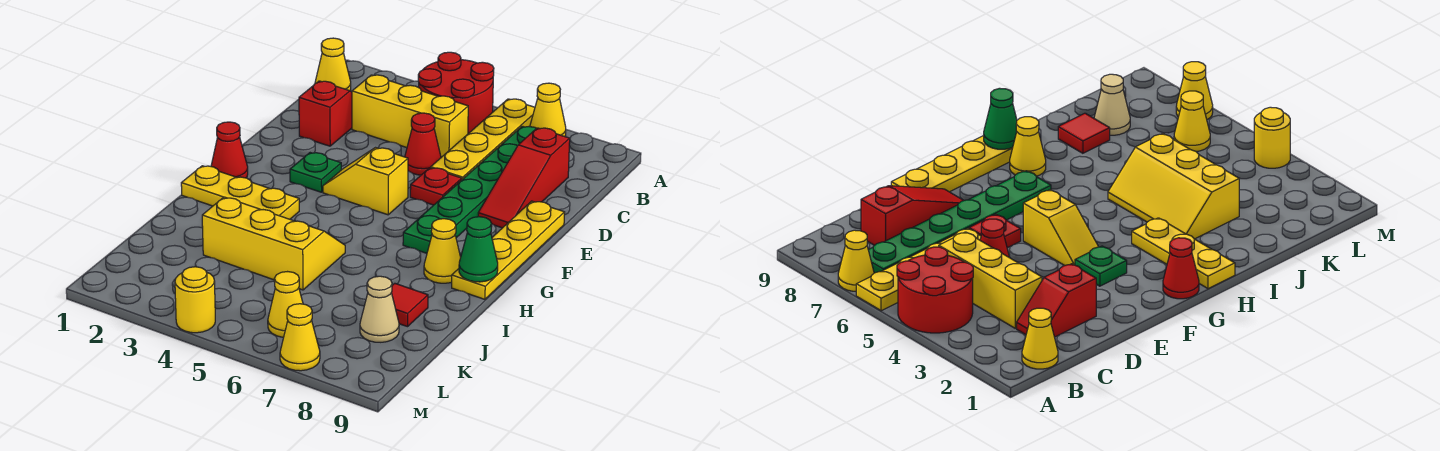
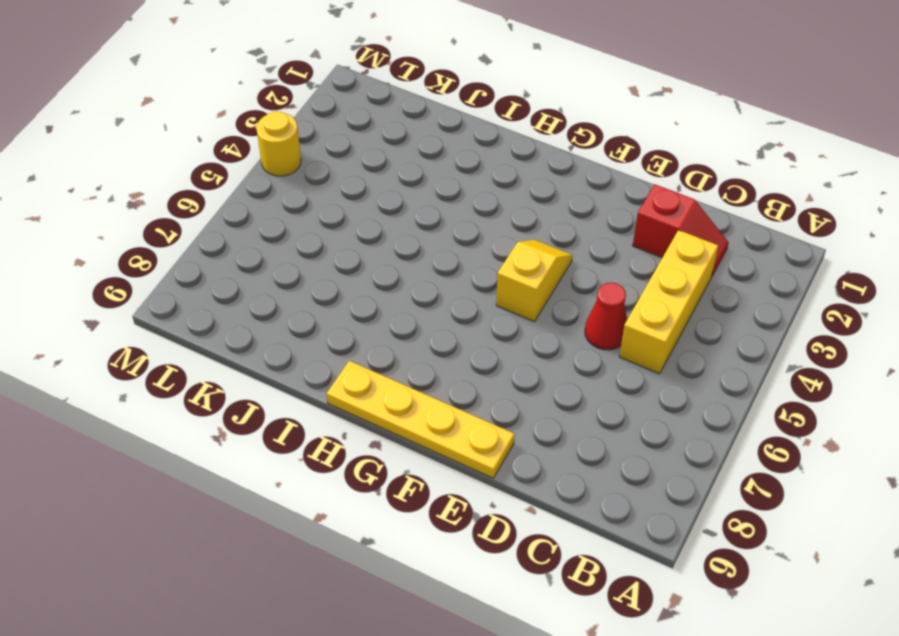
none -> red round brick A4:B5 level 1
none -> yellow plate A6:D6 level 1
none -> yellow cone A7 level 1

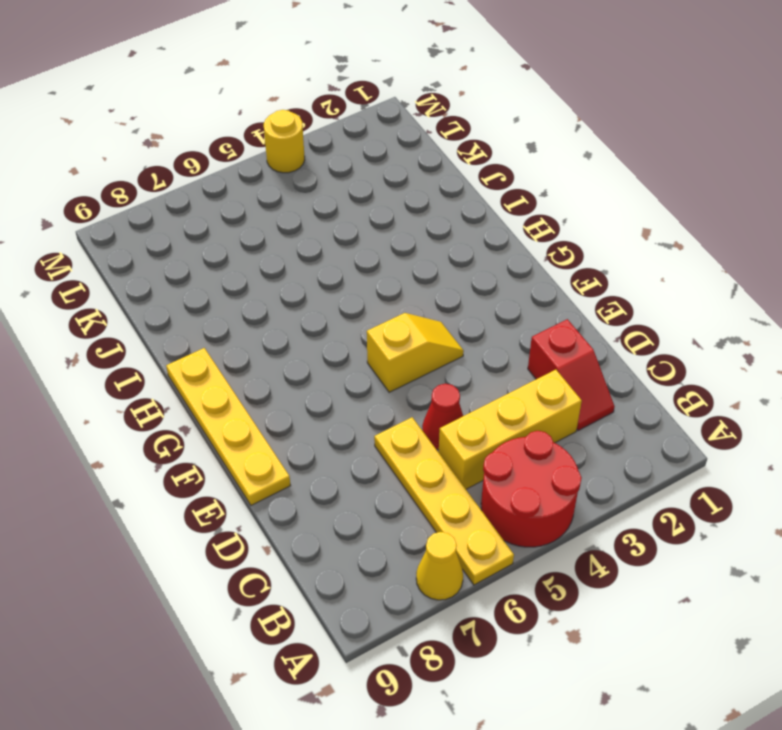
none -> yellow cone B1 level 1
none -> green plate B7:G7 level 1
none -> red slope C8:E8 level 1 top C

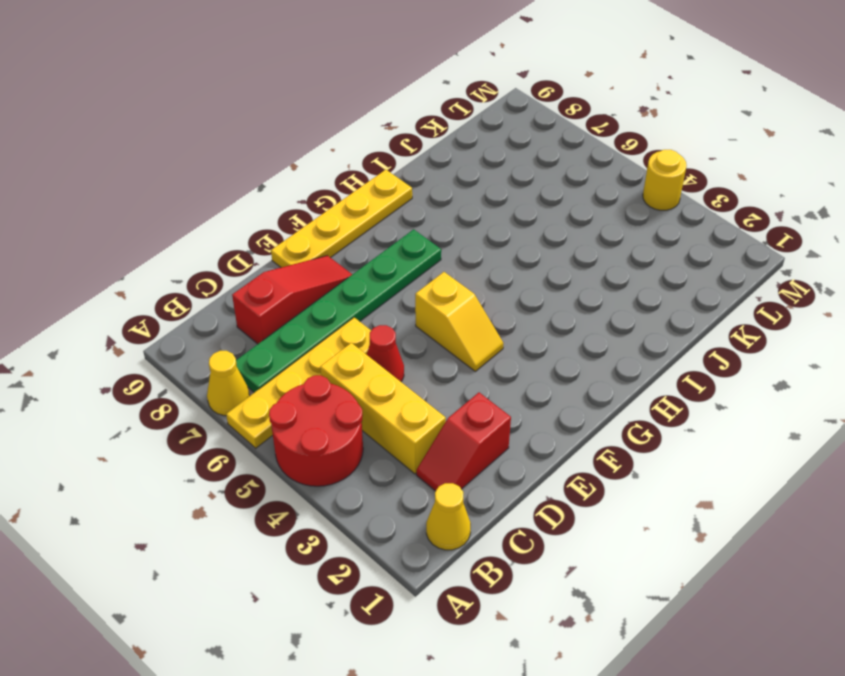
none -> red plate E6 level 1
none -> green plate F3 level 1
none -> red cone G1 level 1

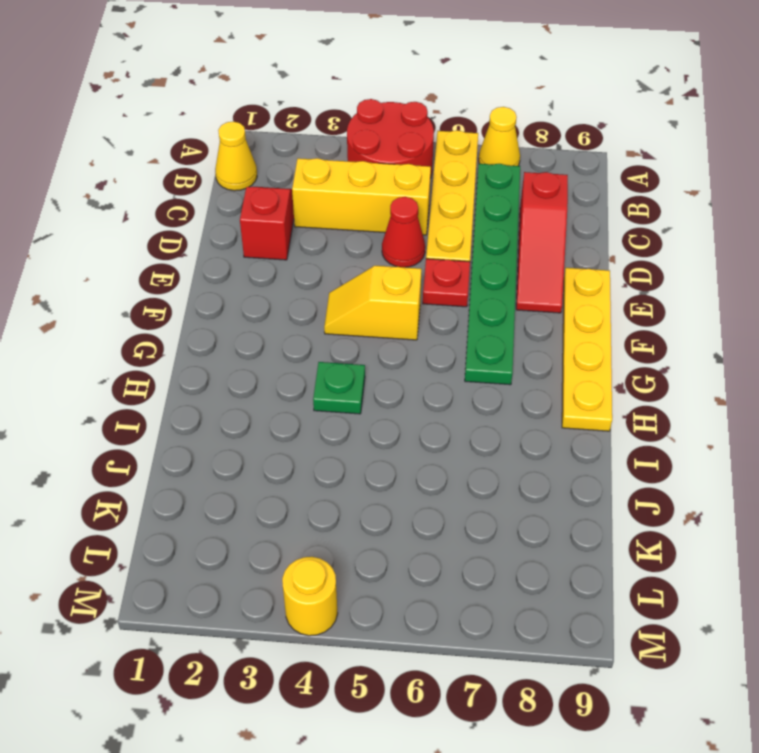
green plate H4 level 1 -> green plate F3 level 1
none -> red cone G1 level 1
none -> yellow plate H1:H3 level 1
none -> yellow cone H8 level 1

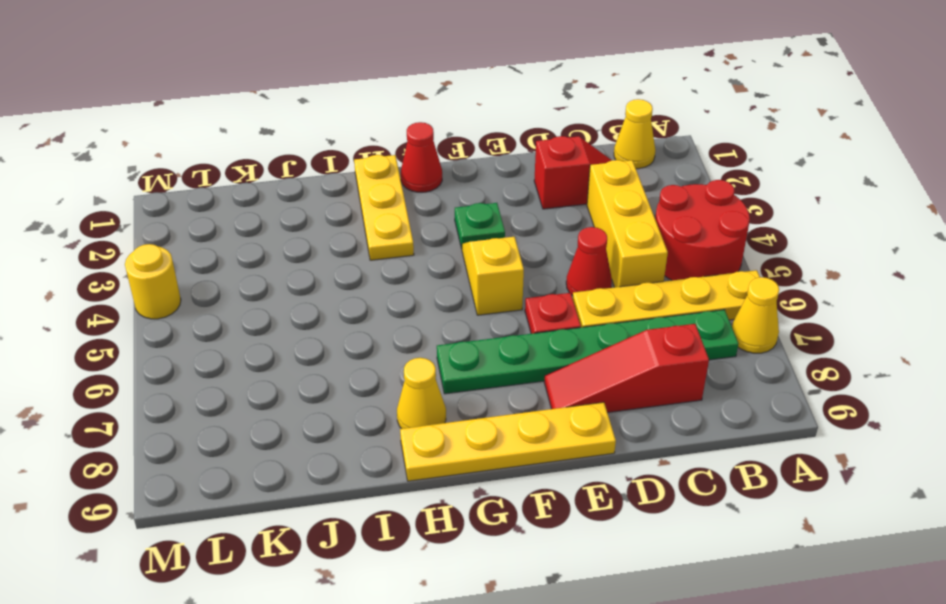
none -> yellow slope I3:J5 level 1 top J
none -> red tile J8 level 1
none -> tan cone K8 level 1

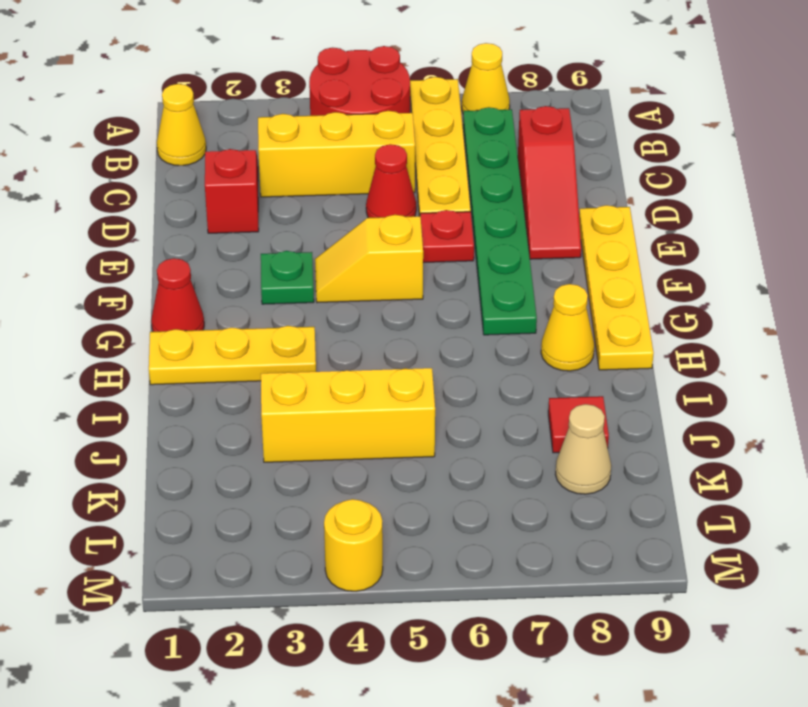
none -> yellow cone L6 level 1
none -> yellow cone M7 level 1
none -> green cone H9 level 2

